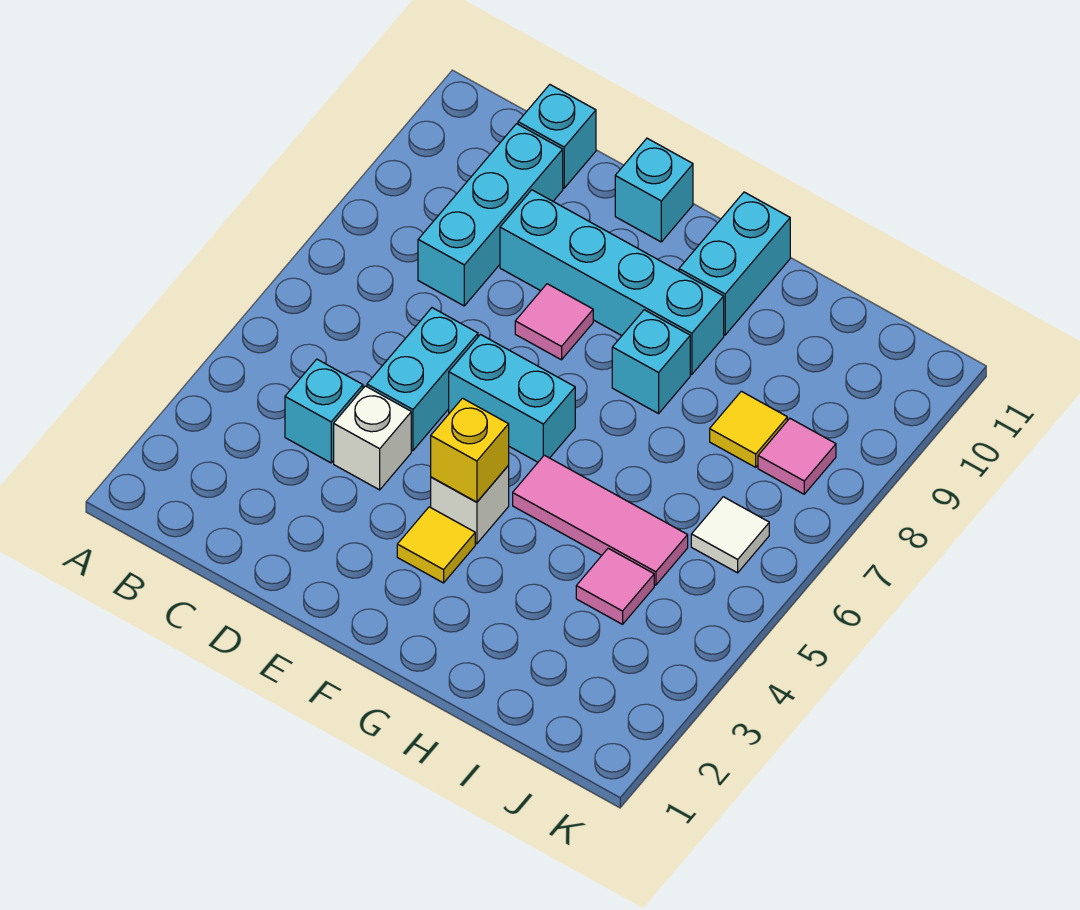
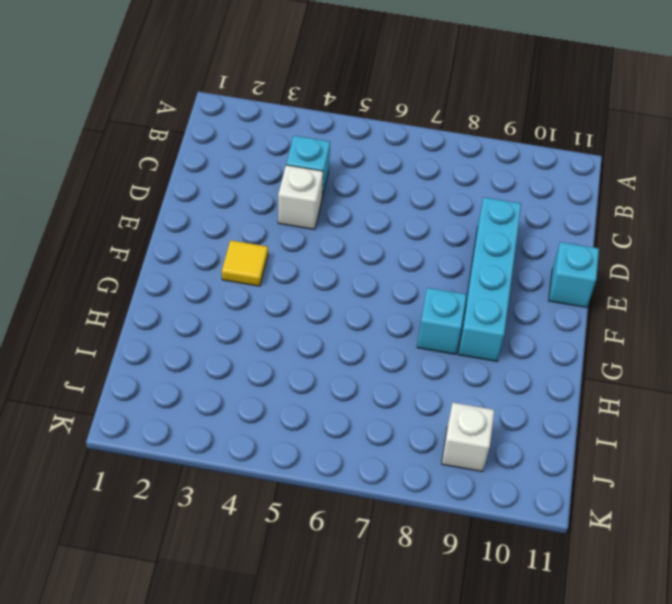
white brick J9 level 1 -> white brick F4 level 1
none -> cyan brick C8:C10 level 1
none -> cyan brick C11 level 1
none -> cyan brick D5:D6 level 1

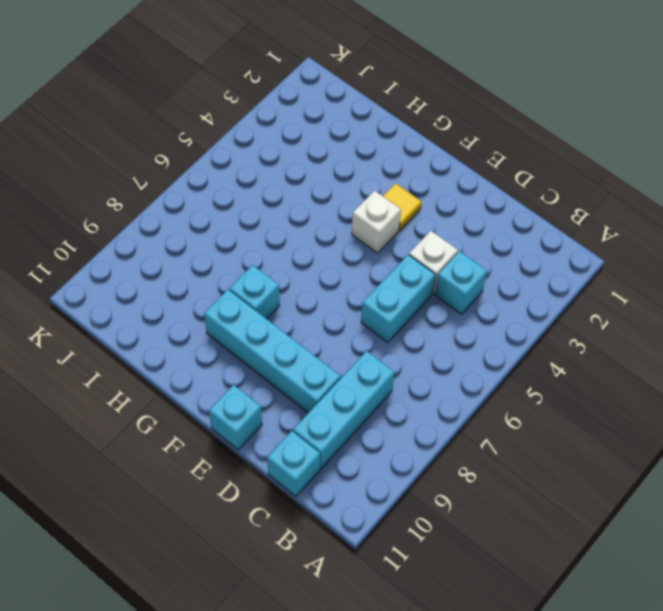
none -> cyan brick E6:F6 level 1
none -> pink tile E8 level 1
none -> pink tile G5:I5 level 1

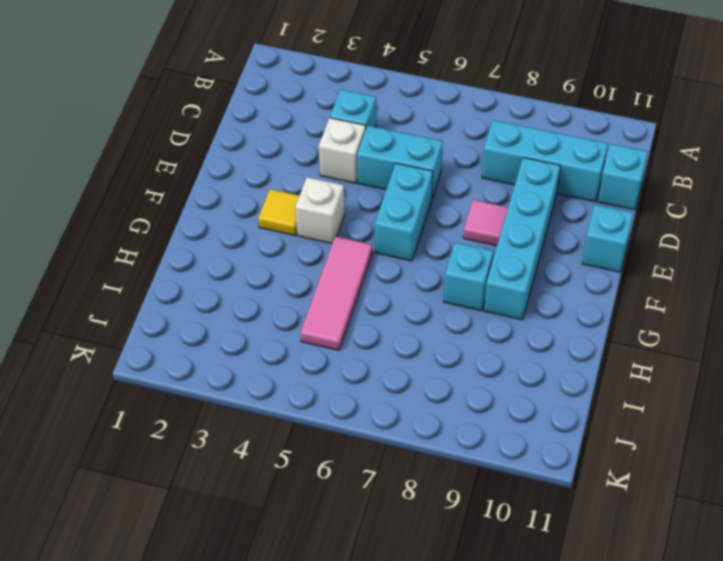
none -> cyan brick G10:G11 level 1
none -> pink tile I4 level 1
none -> yellow tile I8 level 1

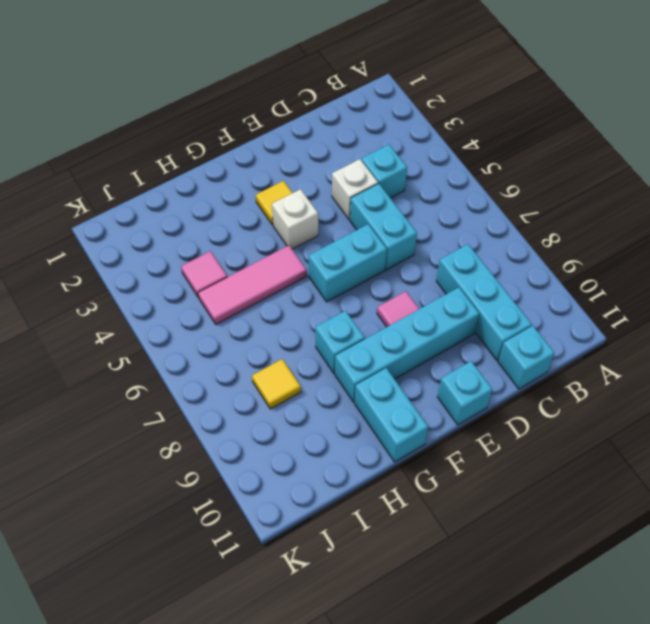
none -> white tile J6 level 1
none -> pink tile J8 level 1
none -> yellow brick F4 level 2

